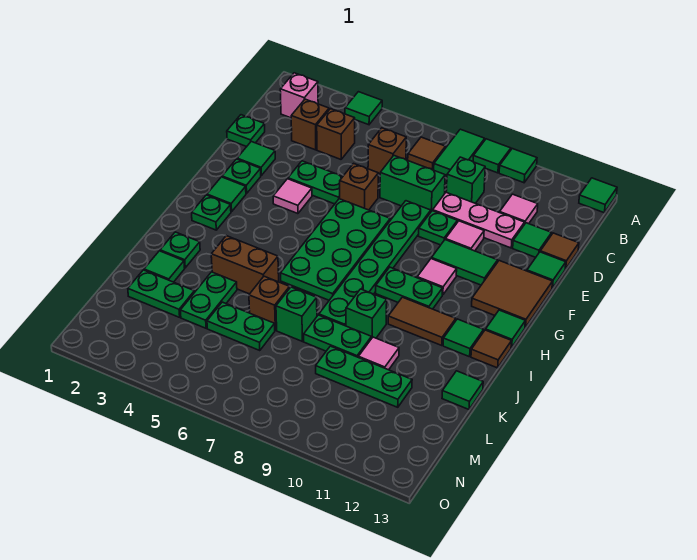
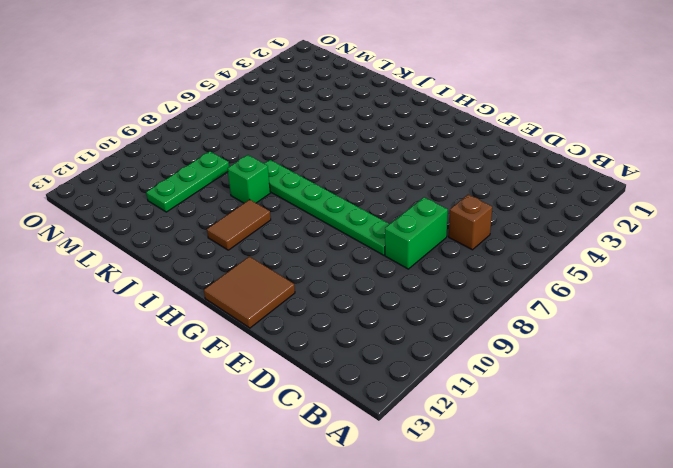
none -> green tile A4 level 1
none -> green tile A8:B8 level 1
none -> green tile A9 level 1
none -> green tile A10 level 1

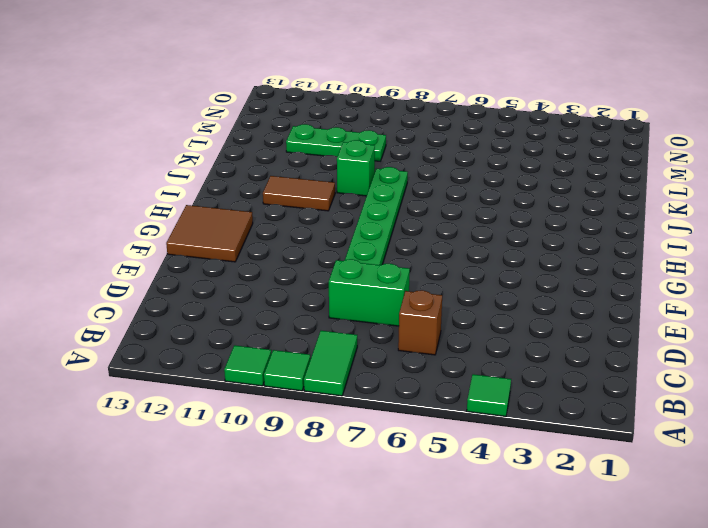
none -> green tile A13 level 1
none -> pink brick B2 level 1
none -> brown tile B7 level 1
none -> brown brick C3 level 1

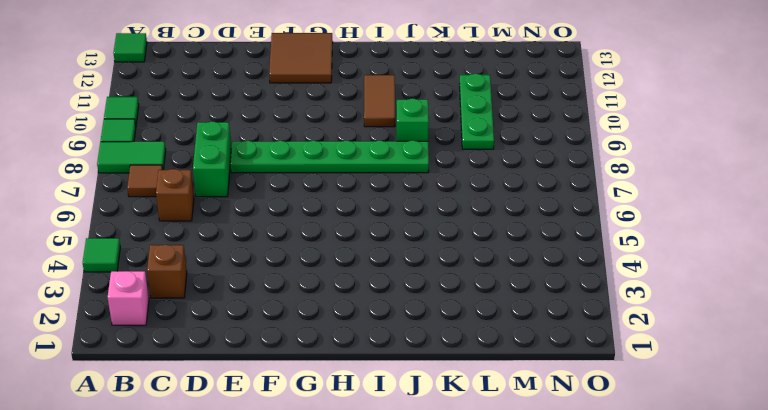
none -> brown brick C4 level 1
none -> green brick C9 level 1
none -> pink tile C11 level 1
none -> green plate D1 level 1

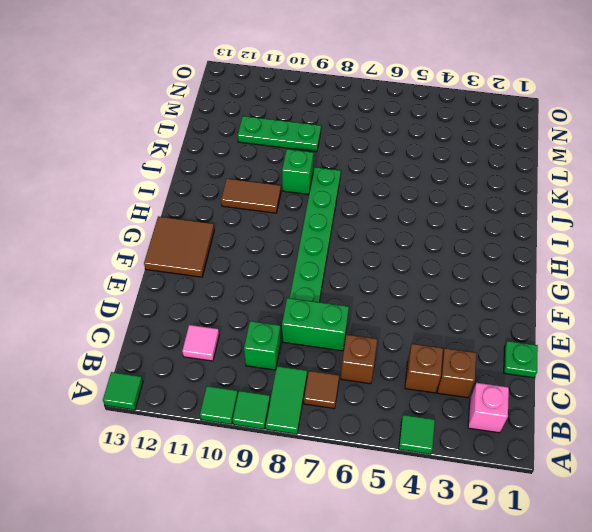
none -> pink plate D9:D11 level 1
none -> green tile D12 level 1
none -> brown tile D13 level 1
none -> green tile E2 level 1

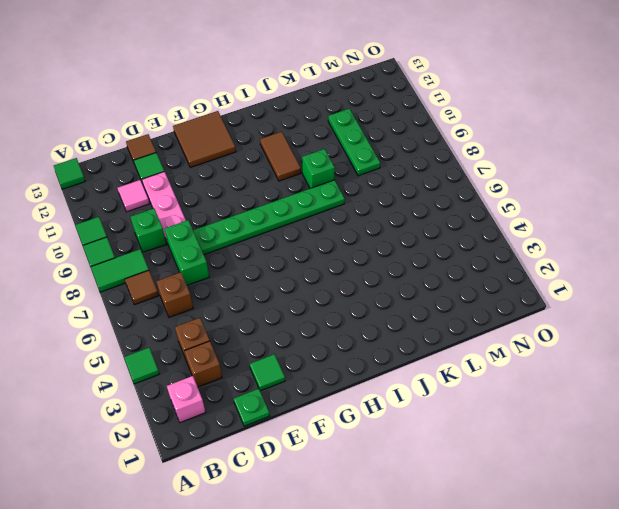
none -> green plate E4:E5 level 1
none -> brown brick E6 level 1
none -> green plate E9 level 1
none -> pink tile E10 level 1

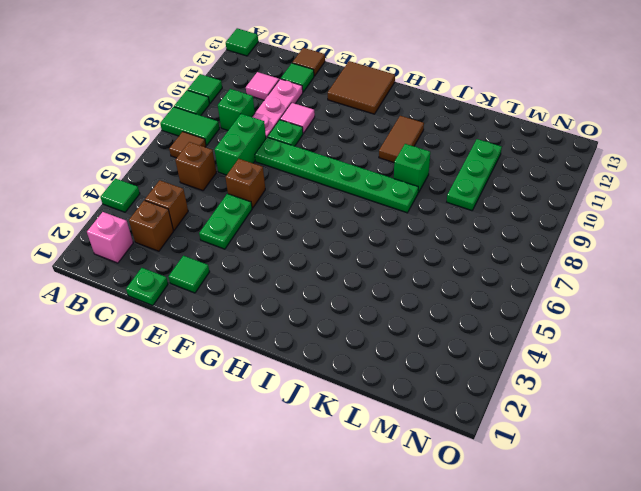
none -> green tile E13 level 1
none -> green plate F2 level 1
none -> pink tile F4 level 1
none -> green plate F6:I7 level 1

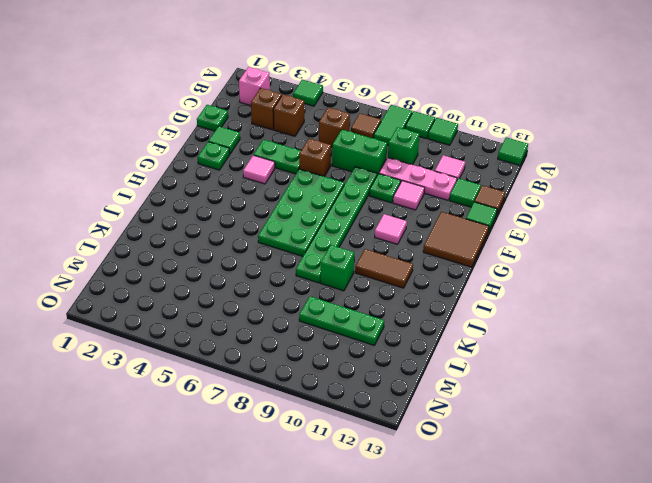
none -> green tile F10:F11 level 1
none -> green tile G2 level 1
none -> green plate H2 level 1
none -> green plate H9:H10 level 1

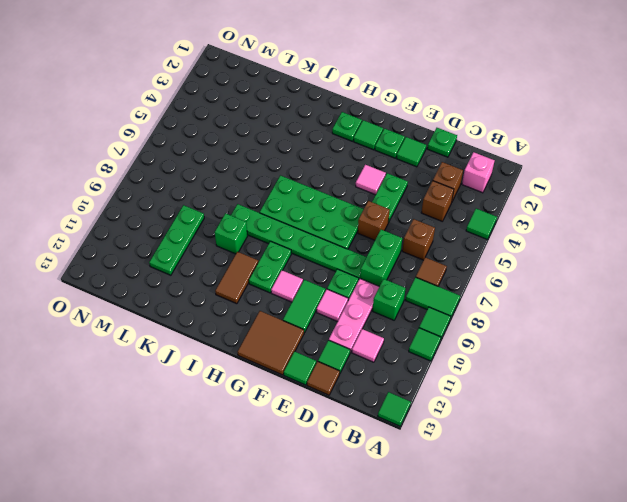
none -> green tile H13 level 1
none -> green tile I12 level 1
none -> brown tile I13 level 1
none -> green plate J2 level 1

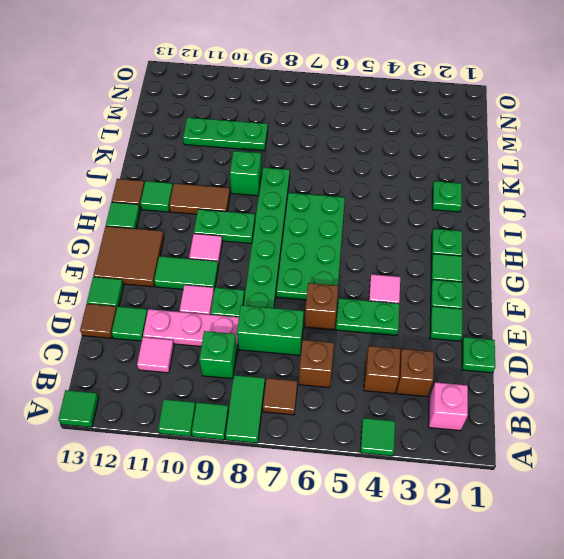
none -> brown brick J4:J5 level 1
none -> green tile K2 level 1
none -> green plate K4:L4 level 1
none -> brown brick K6 level 1

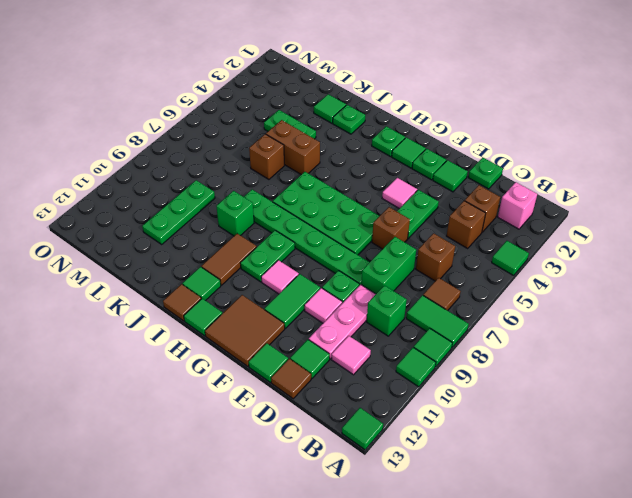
brown brick J5:K5 level 1 -> brown brick J4:J5 level 1
none -> green brick K7 level 1
none -> green plate K8:K9 level 1
none -> pink tile K10 level 1
none -> green tile K13 level 1

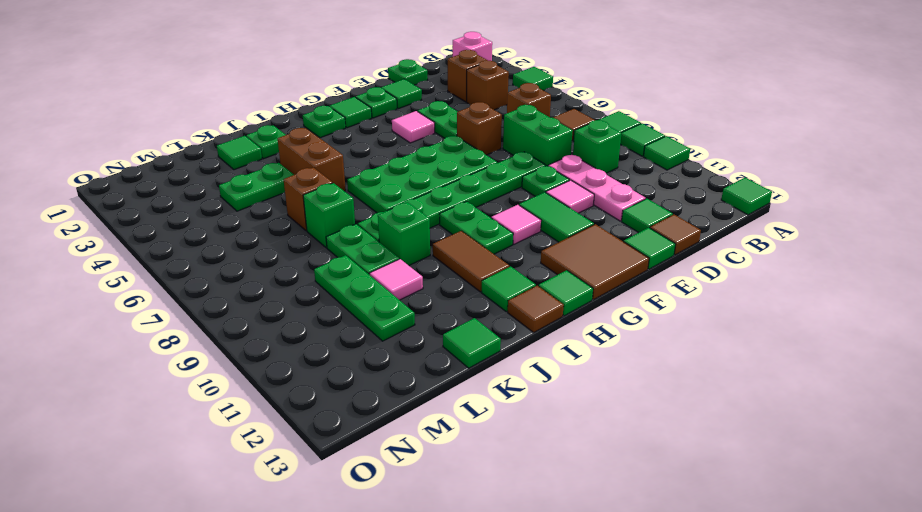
none -> pink tile C11 level 1
none -> green plate L2:L3 level 1
none -> green plate L5:L6 level 1

